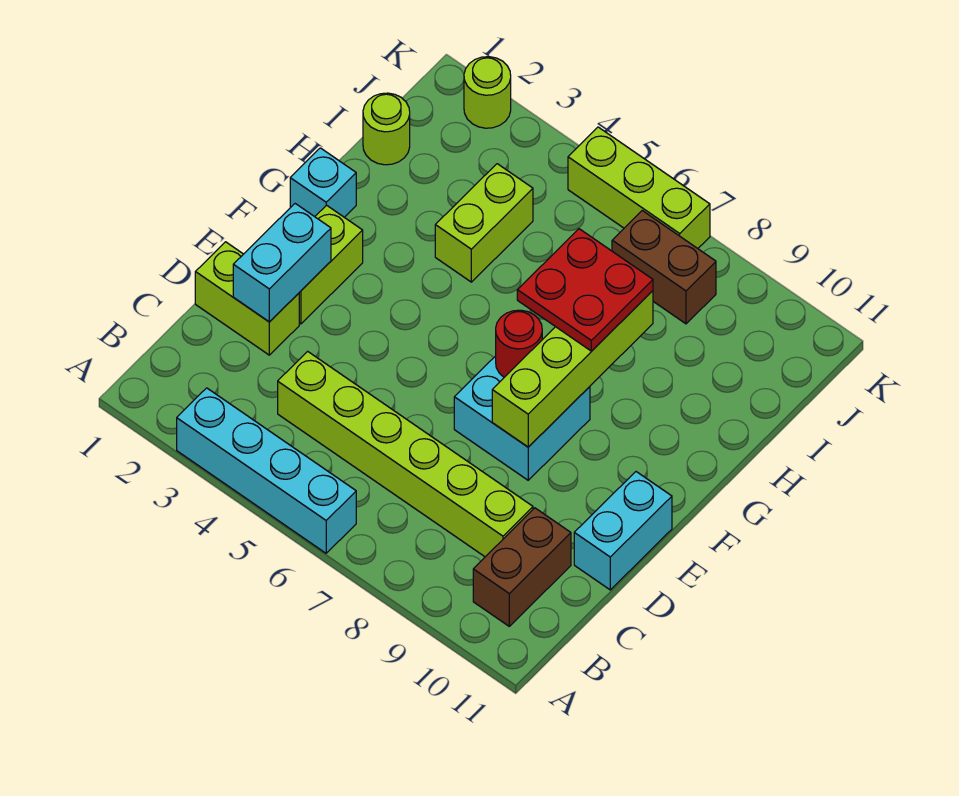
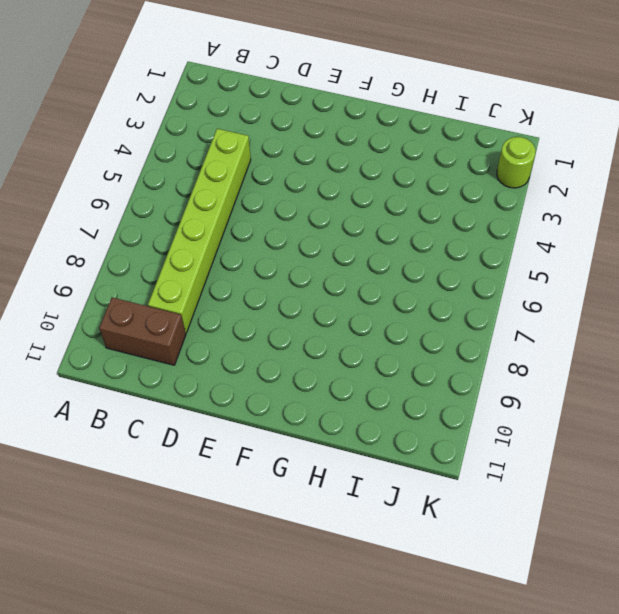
none -> cyan brick A3:A6 level 1
none -> lime brick D1:D2 level 1
none -> cyan brick D11:E11 level 1

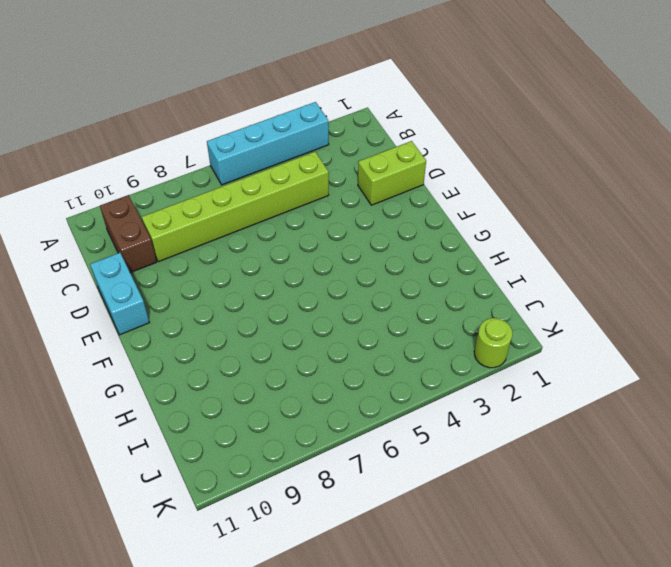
none -> lime brick E2:F2 level 1
none -> cyan brick E7:F8 level 1
none -> cyan brick G1 level 1

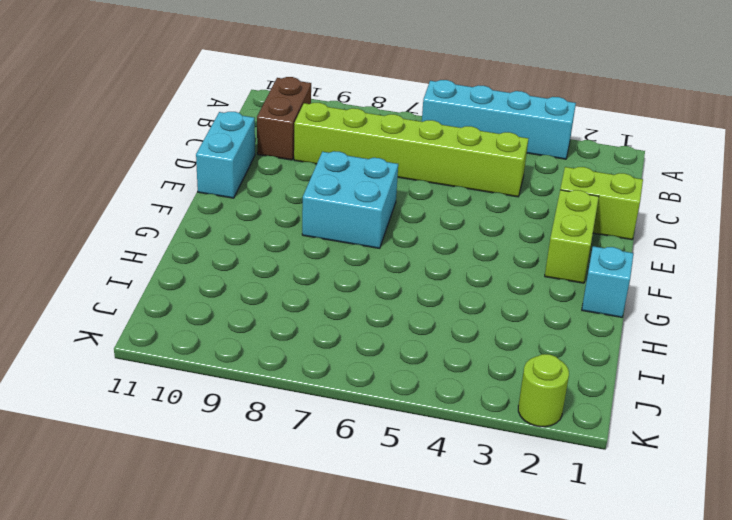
none -> lime brick H4:I4 level 1
none -> lime round brick I1 level 1
none -> brown brick J7:J8 level 1

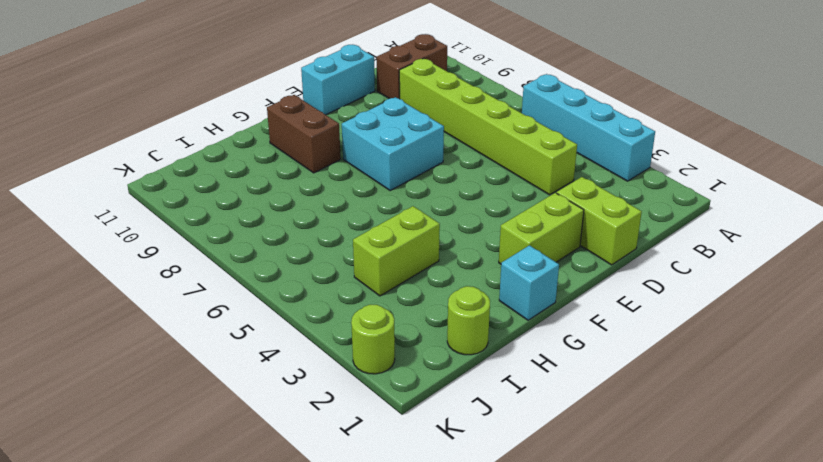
brown brick G9:G10 level 1 -> brown brick J7:J8 level 1
none -> lime brick K5:K7 level 1
none -> cyan brick D2:E2 level 2
none -> lime brick E8:H8 level 2

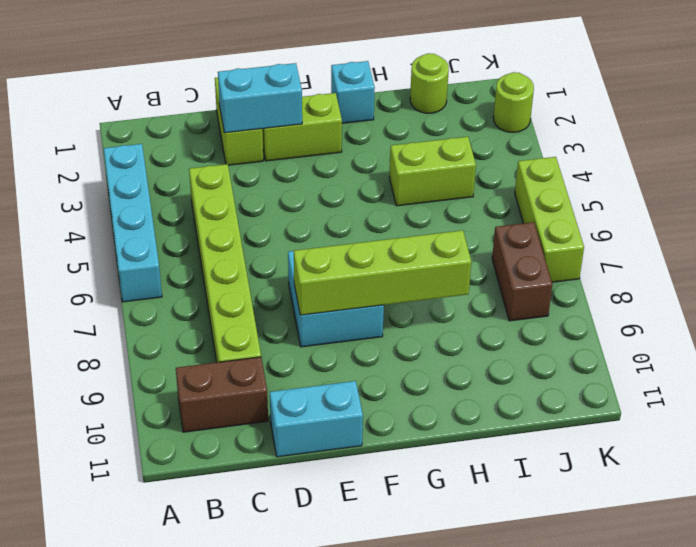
none -> red round brick F7 level 2
none -> red plate G7:H8 level 3

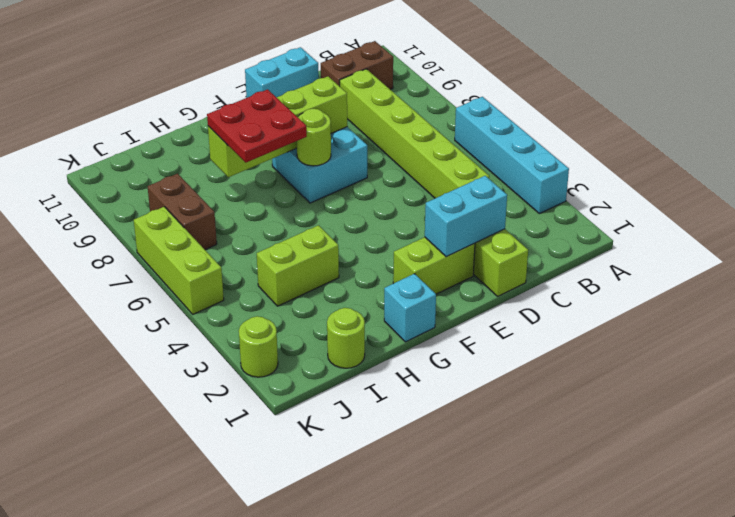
lime round brick F7 level 2 -> red round brick F7 level 2

